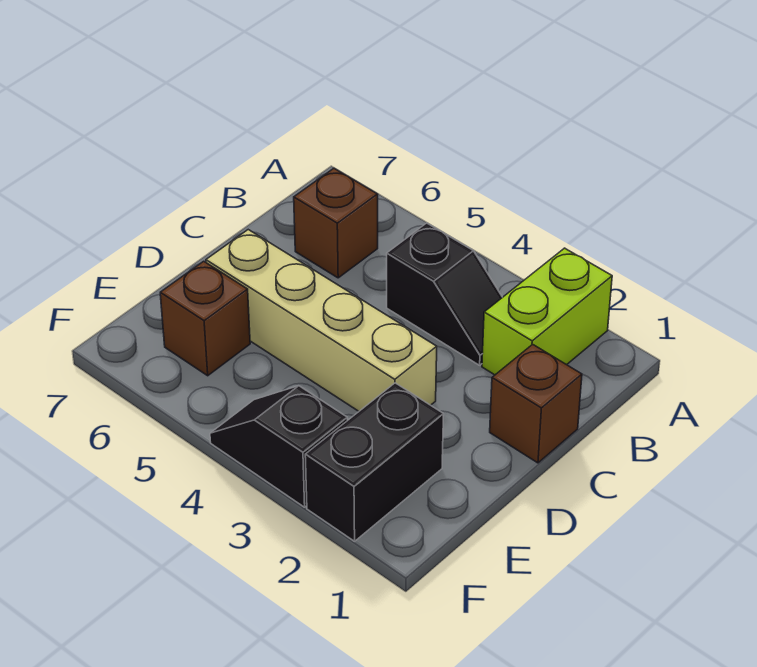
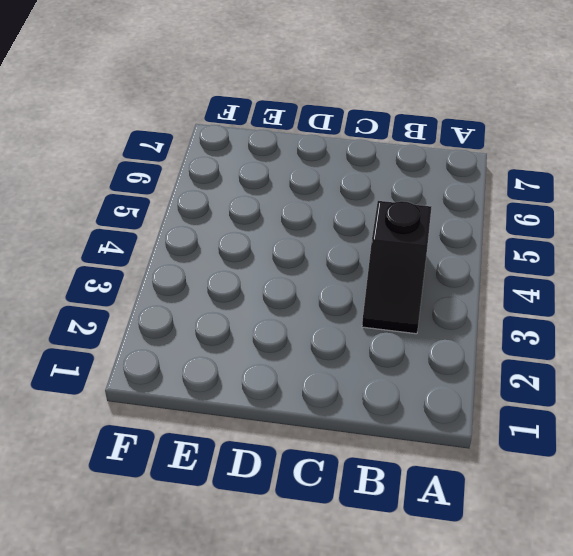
none -> lime brick A2:B2 level 1
none -> brown brick B6 level 1

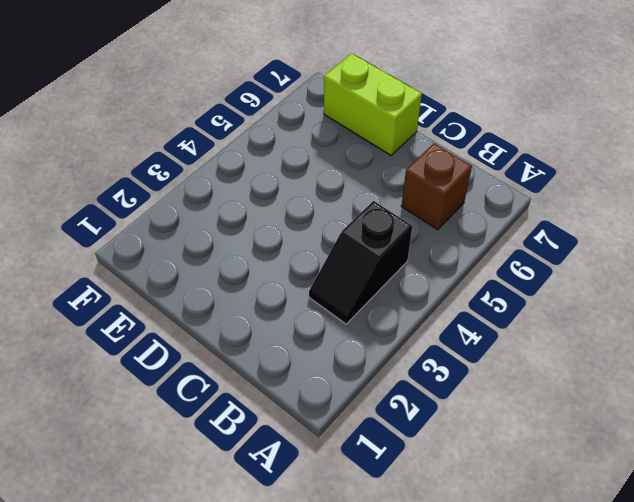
lime brick D7:E7 level 1 -> lime brick A2:B2 level 1
none -> brown brick C1 level 1
none -> tan brick D3:D6 level 1

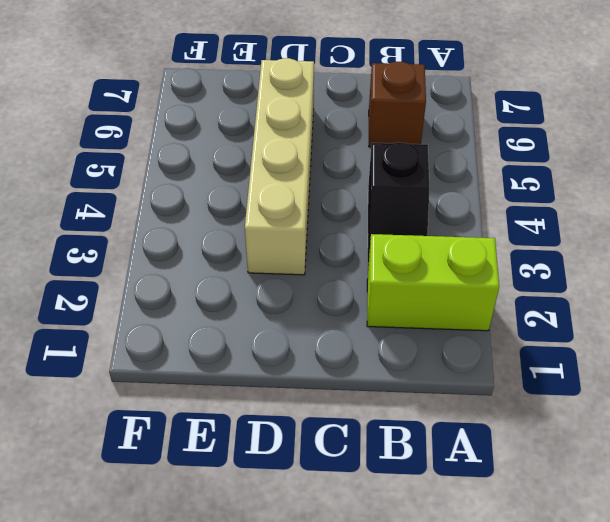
none -> brown brick C1 level 1
none -> black brick E2:F2 level 1

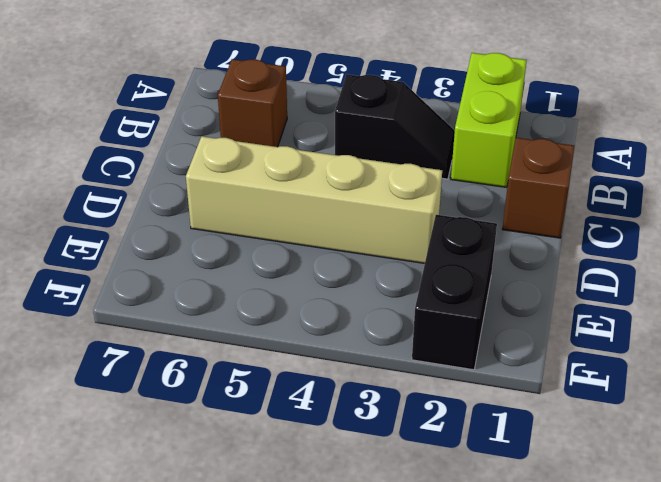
none -> brown brick E6 level 1
none -> black slope F3:F4 level 1 top 3

